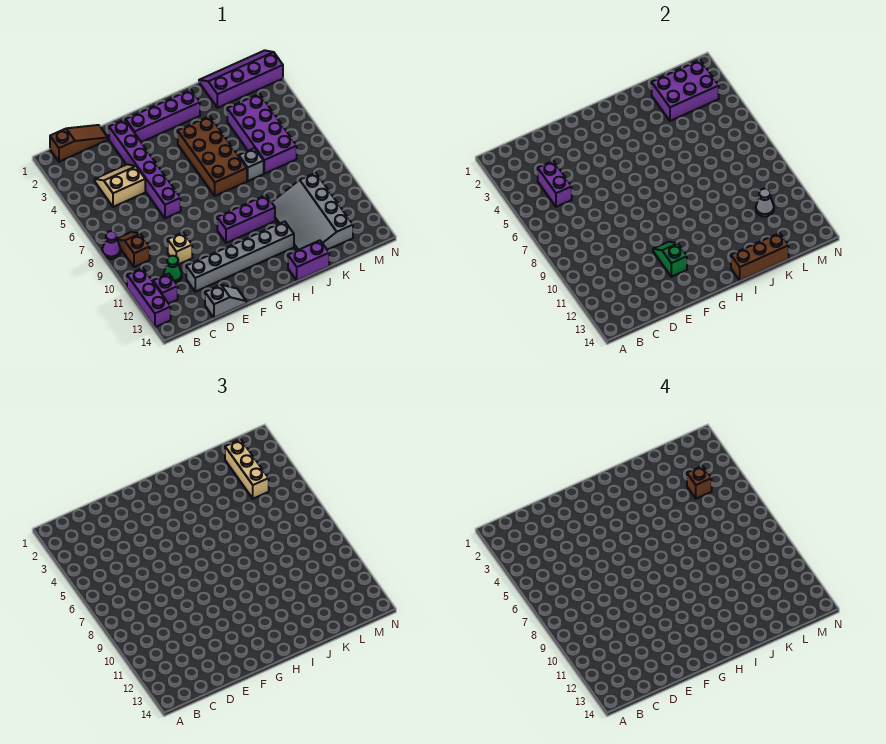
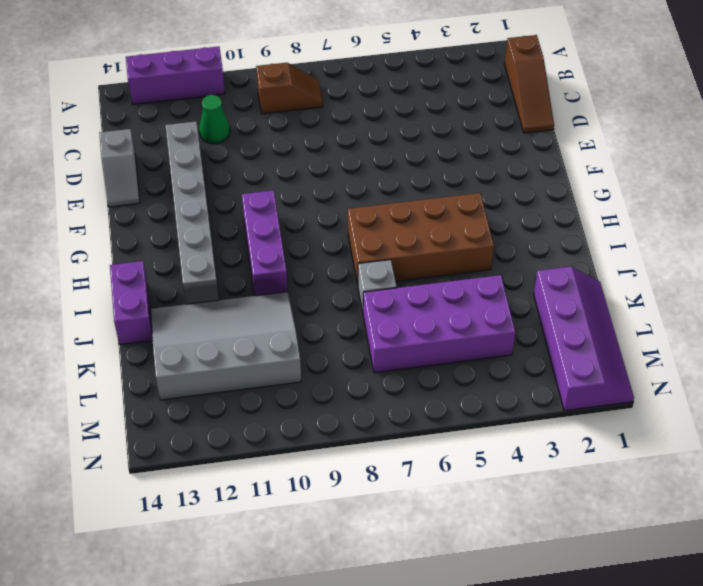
none -> purple cone A8 level 1
none -> purple brick B12 level 1
none -> tan slope C4:D5 level 1 top 5

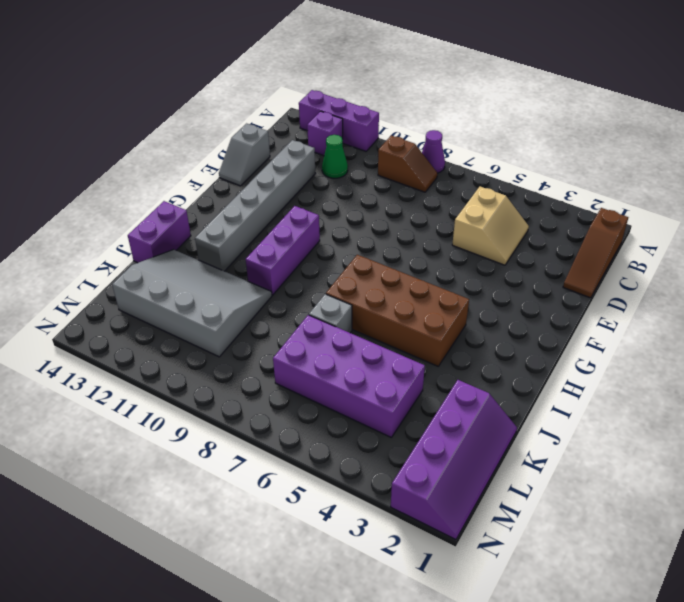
none -> tan brick D10 level 1
none -> purple brick E2:E7 level 1
none -> purple brick F2:I2 level 1

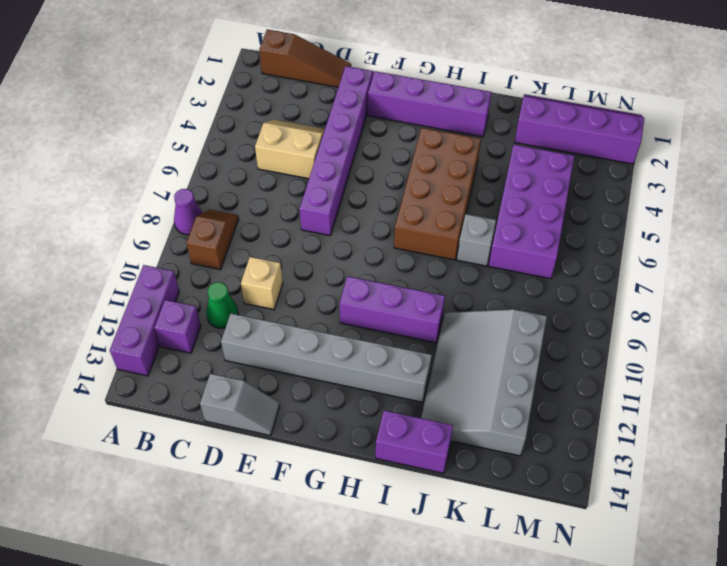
none -> purple brick C4:C5 level 2
none -> green slope F11:F12 level 2 top 12
none -> brown brick I14:K14 level 2

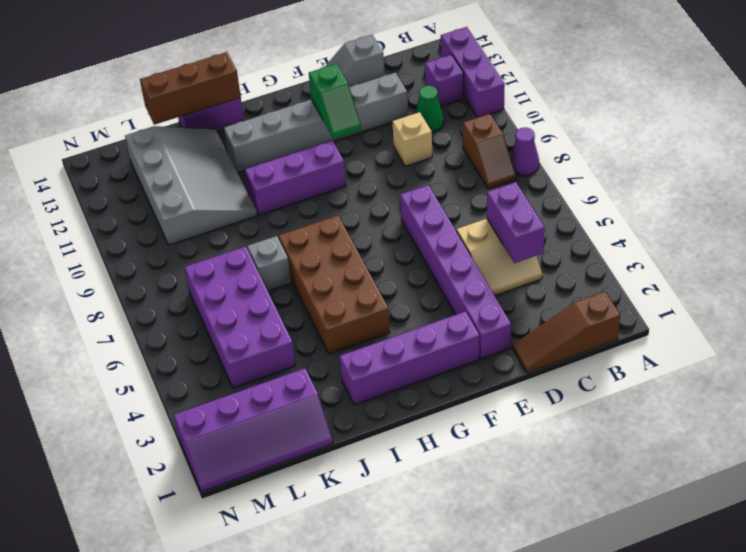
none -> purple brick K2:M3 level 2
none -> grey cone L11 level 2
none -> tan brick L2:L4 level 3

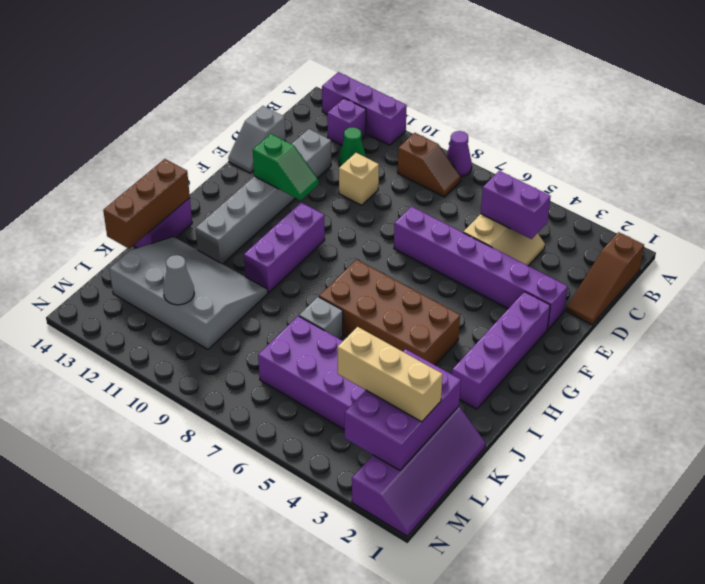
none -> brown brick L4 level 4

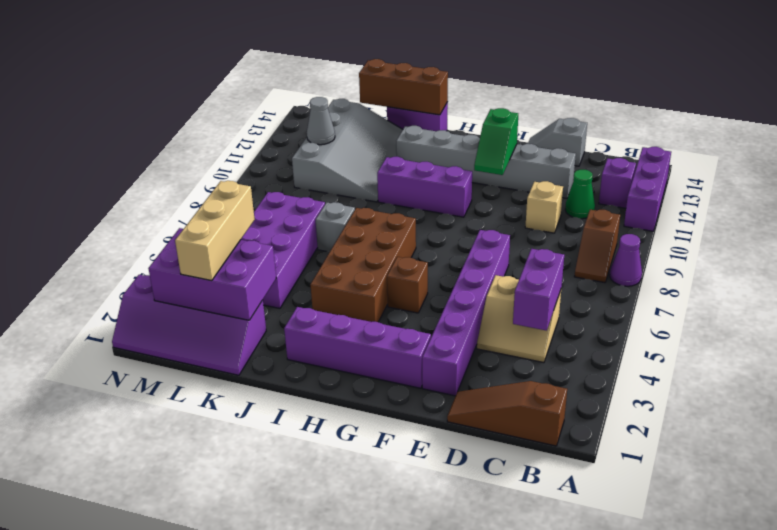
brown brick G5 level 1 -> brown brick L4 level 4

